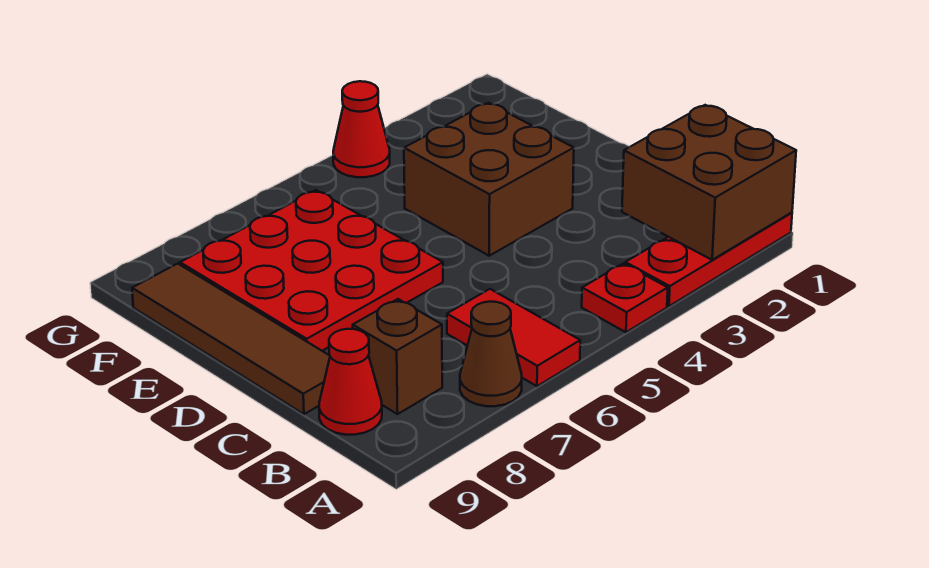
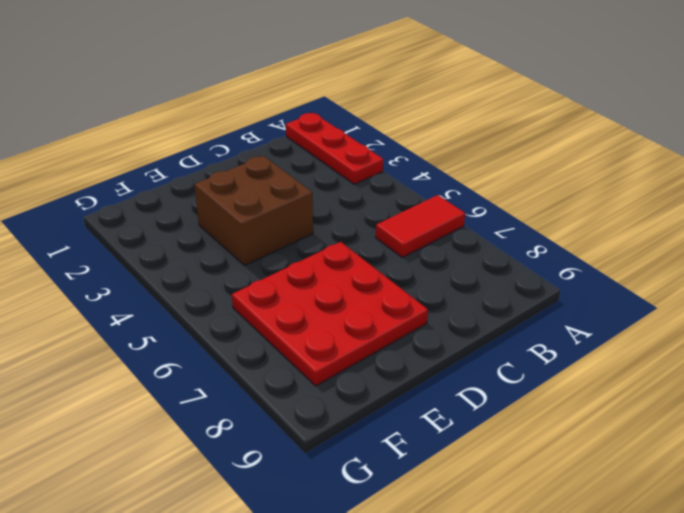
none -> red plate A4 level 1
none -> brown cone A7 level 1

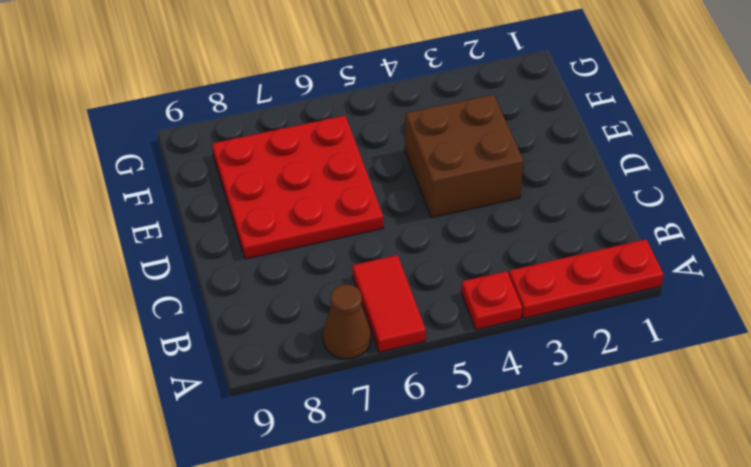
none -> brown brick B8 level 1
none -> red cone B9 level 1

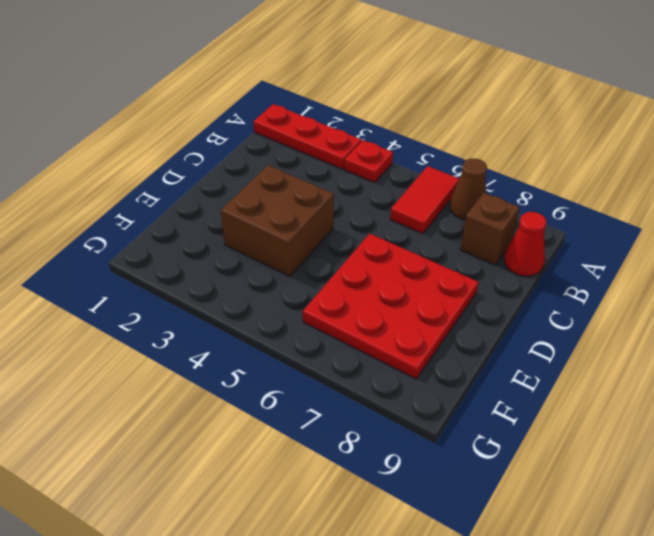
none -> brown tile C9:F9 level 1
none -> red cone G4 level 1

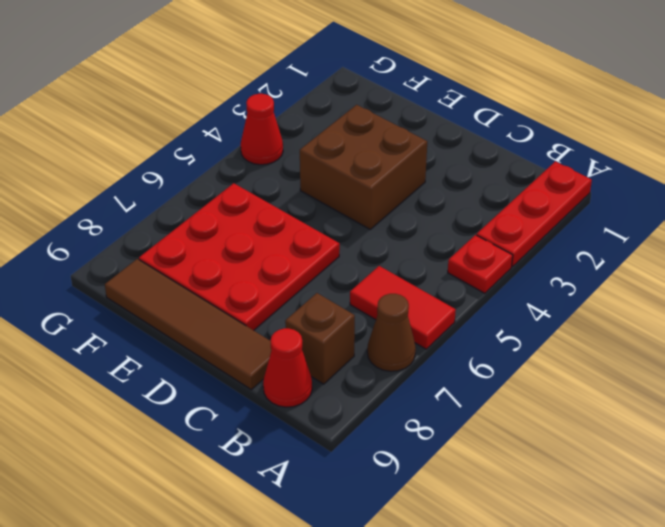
none -> brown brick A1:B2 level 2

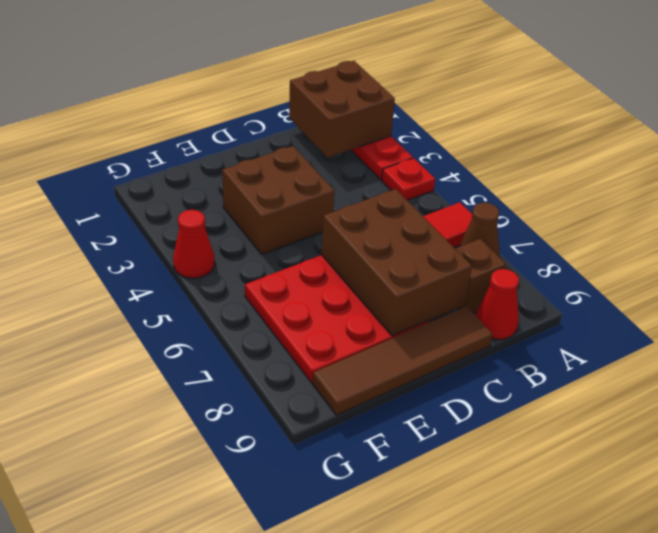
brown brick C6:D8 level 2 -> none

